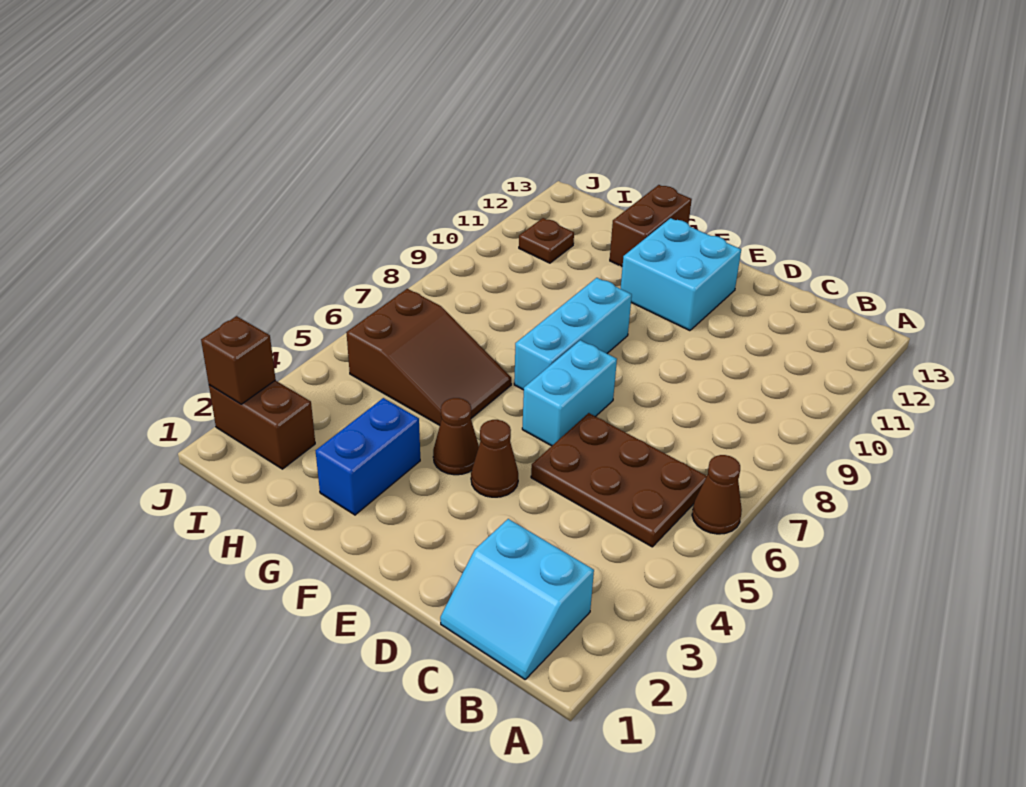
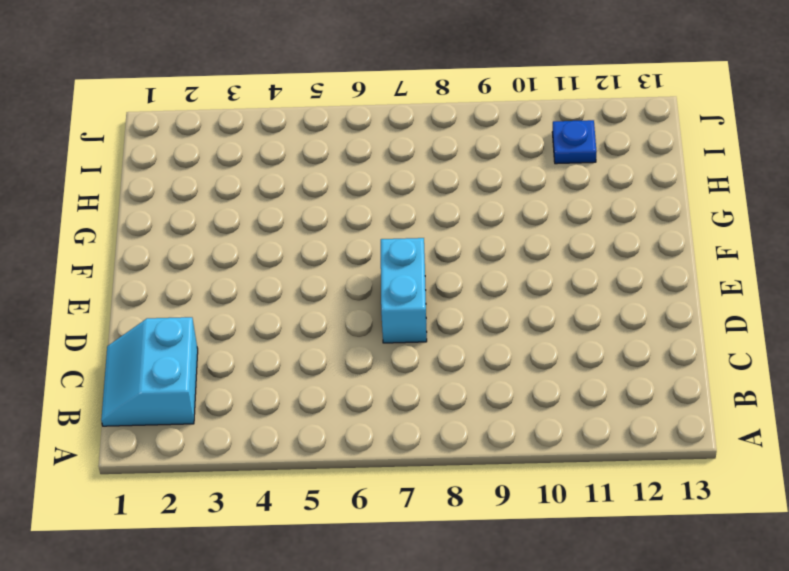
cyan brick D7:E7 level 1 -> cyan brick E6:E7 level 1
blue plate I11 level 1 -> brown plate I11 level 1
none -> brown cone A6 level 1
none -> brown plate B5:D6 level 1
none -> brown cone E4 level 1

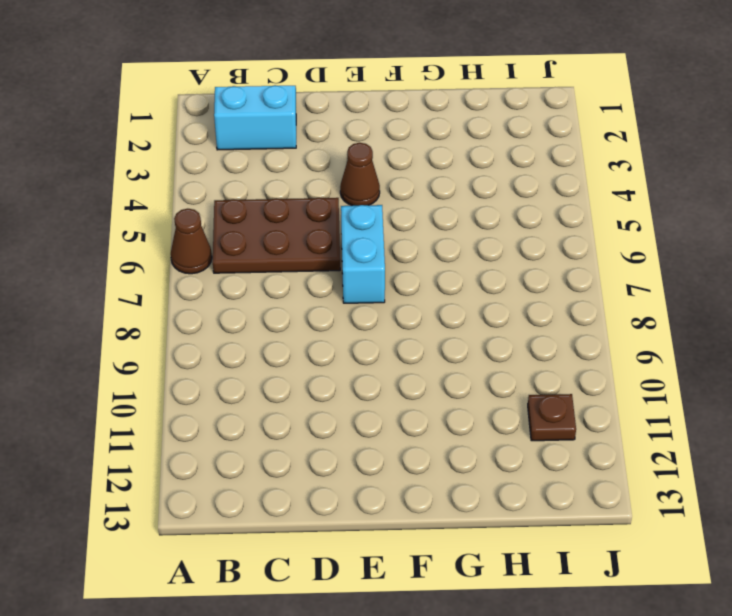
none -> cyan brick E11:F12 level 1
none -> brown cone F4 level 1
none -> cyan brick F7:F9 level 1

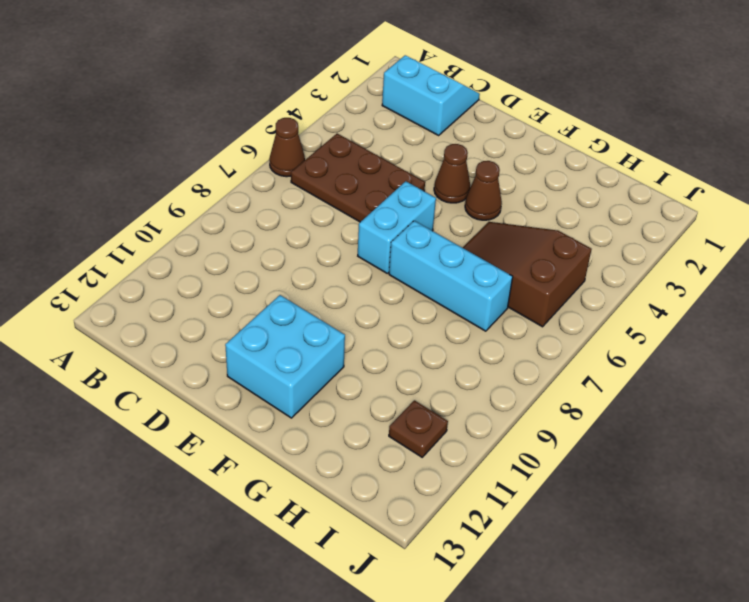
cyan brick F7:H7 level 1 -> cyan brick F7:F9 level 1
none -> blue brick G2:G3 level 1
none -> brown brick G12:G13 level 1
none -> brown brick I2:J2 level 1

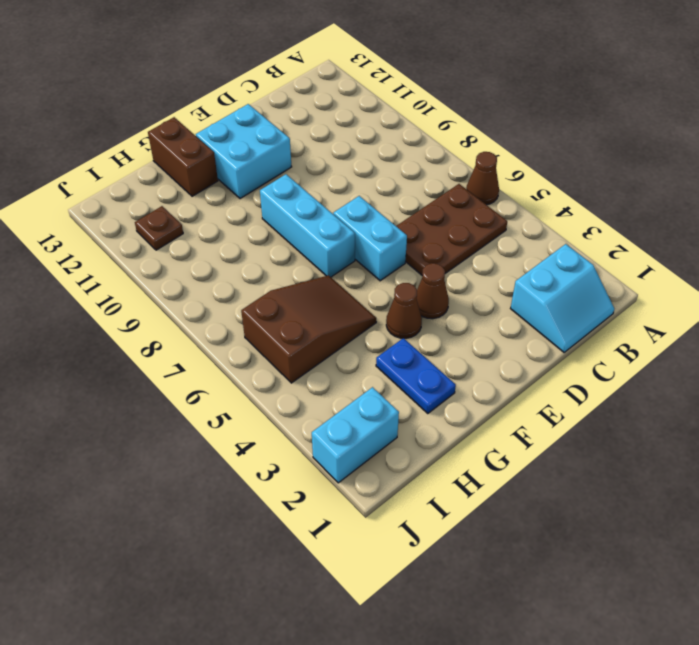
blue plate G2:G3 level 1 -> blue brick G2:G3 level 1
cyan brick I2:J2 level 1 -> brown brick I2:J2 level 1
none -> brown brick J2 level 2

